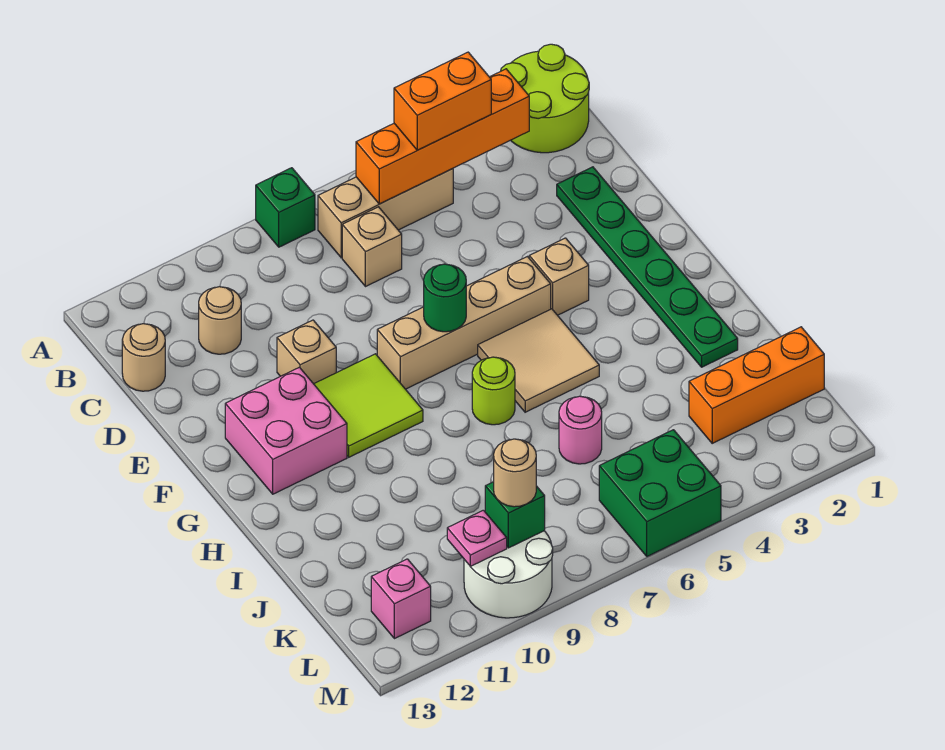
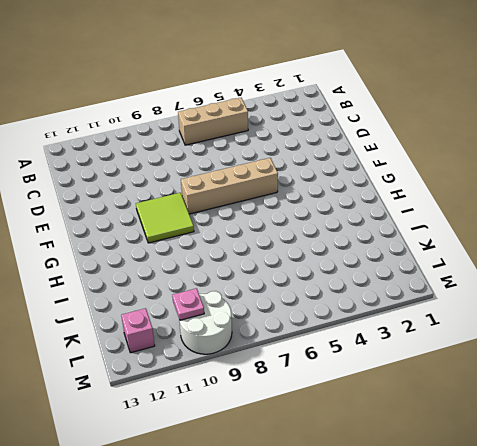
none -> lime round brick A1:B2 level 1
none -> green brick A8 level 1
none -> tan brick C7 level 1

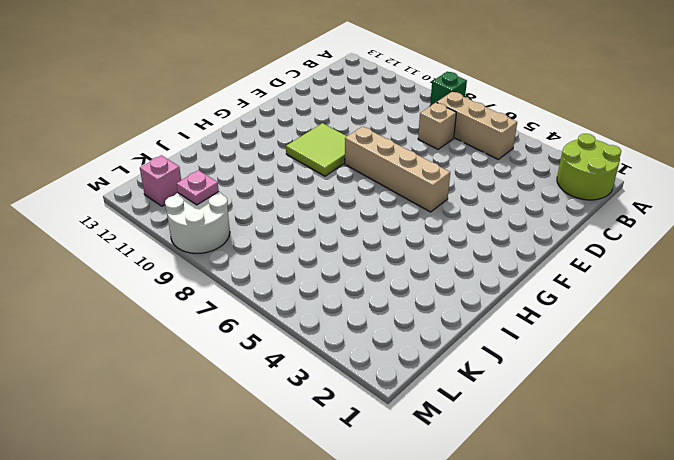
none -> tan round brick C11 level 1
none -> tan round brick C13 level 1
none -> green plate D2:I2 level 1

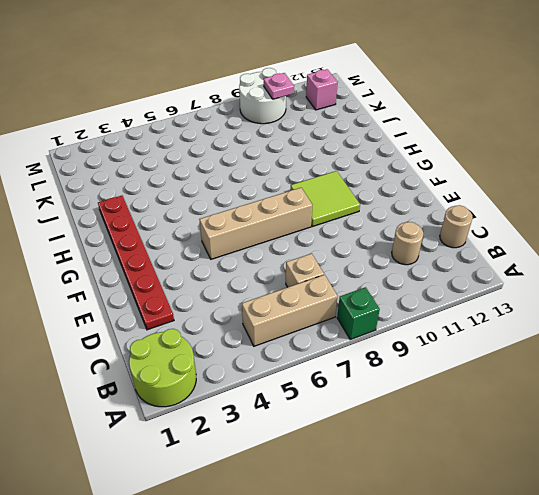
red plate D2:I2 level 1 -> green plate D2:I2 level 1
none -> tan brick E10 level 1
none -> tan brick F4 level 1
none -> pink brick F11:G12 level 1

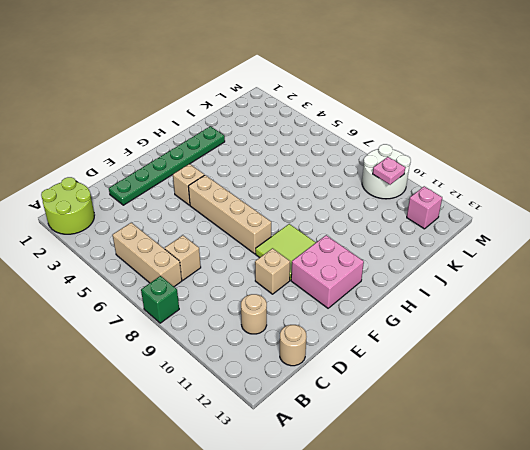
none -> tan tile G5:H6 level 1
none -> lime round brick H7 level 1
none -> pink round brick J6 level 1

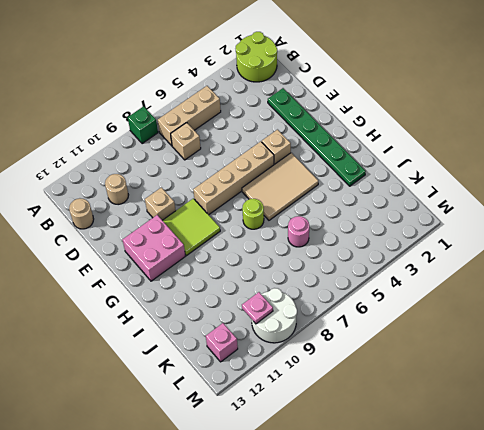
tan tile G4:H6 level 1 -> tan tile G5:H6 level 1
none -> orange brick K1:K3 level 1
none -> green brick L5:M6 level 1
none -> orange brick B3:B6 level 2

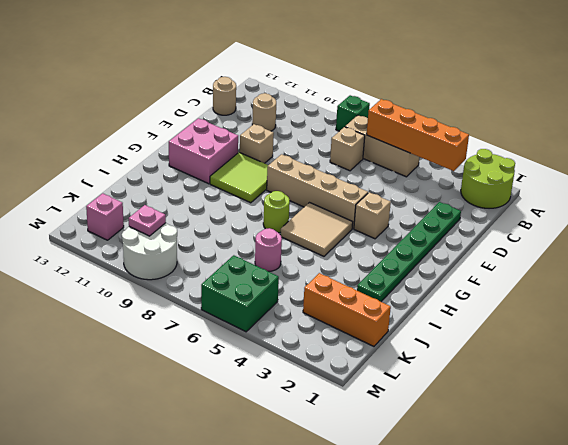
none -> green round brick F7 level 2
none -> green brick L9 level 2
none -> orange brick B4:B5 level 3

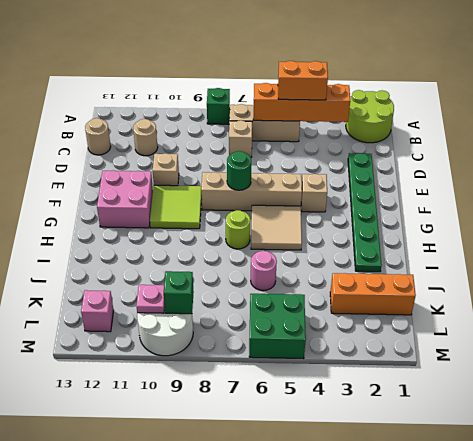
none -> tan round brick L9 level 3

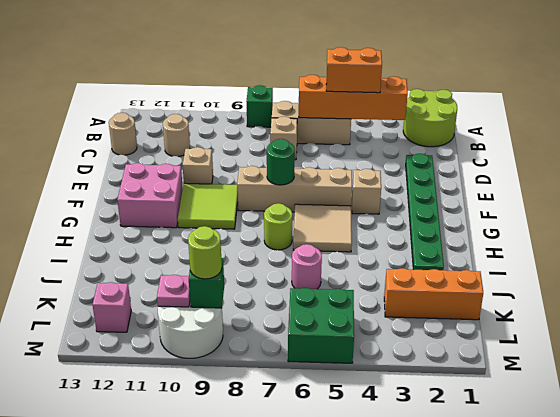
lime round brick L9 level 3 -> tan round brick L9 level 3

